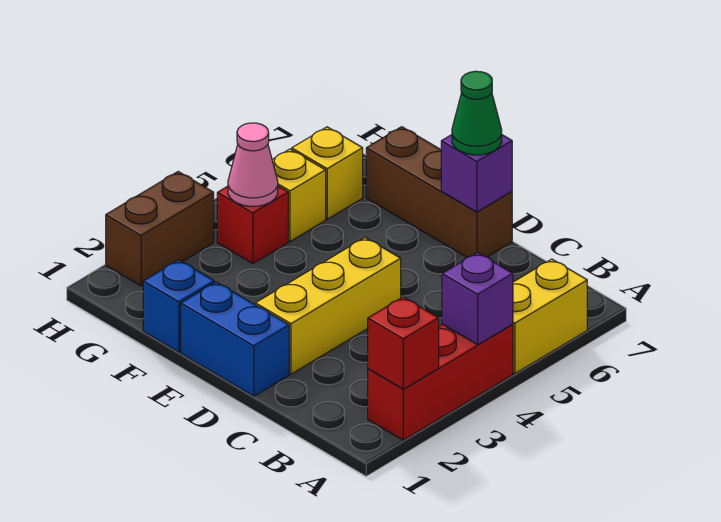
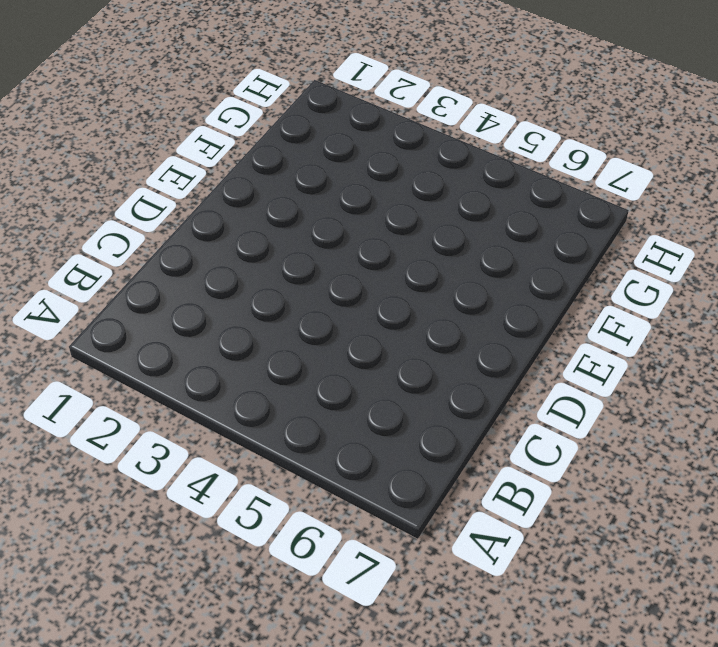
none -> red brick A2:A4 level 1
none -> yellow brick A5:A6 level 1
none -> blue brick D1:E1 level 1

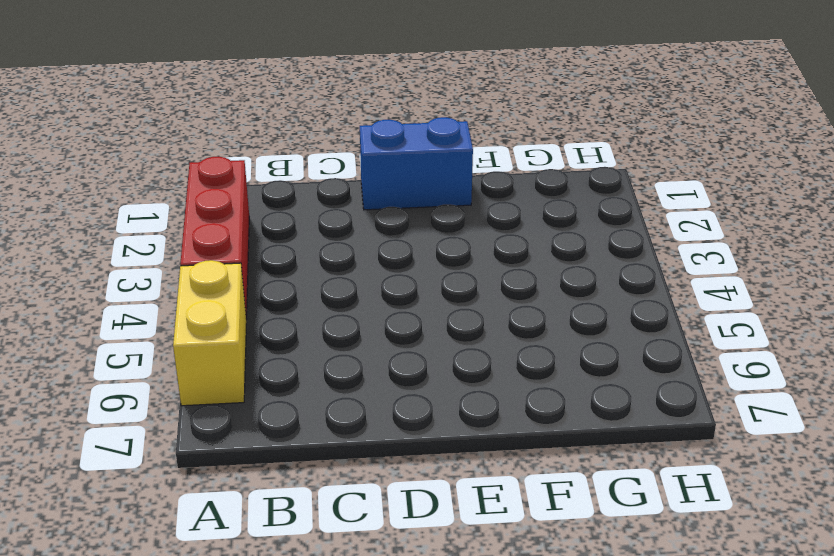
none -> yellow brick D2:D4 level 1
none -> brown brick D7:F7 level 1
none -> blue brick F1 level 1

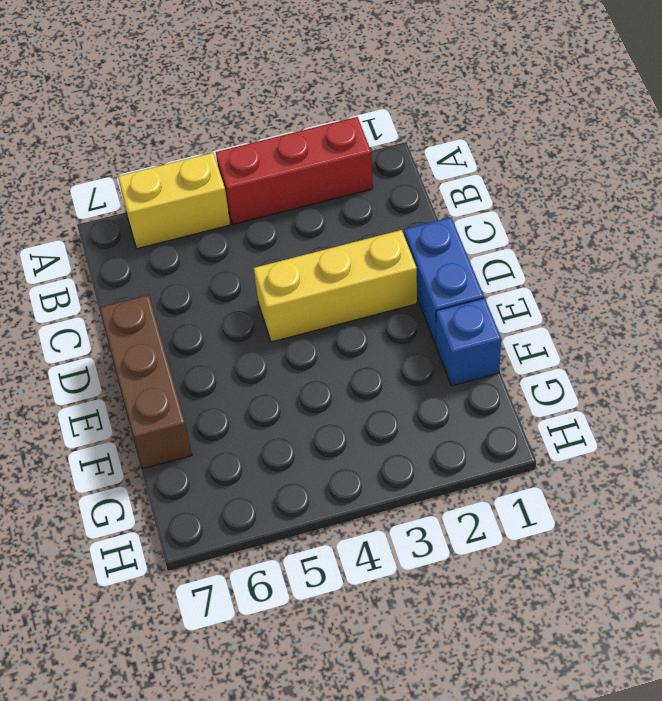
none -> red brick G4 level 1
none -> yellow brick G5 level 1
none -> yellow brick G6 level 1

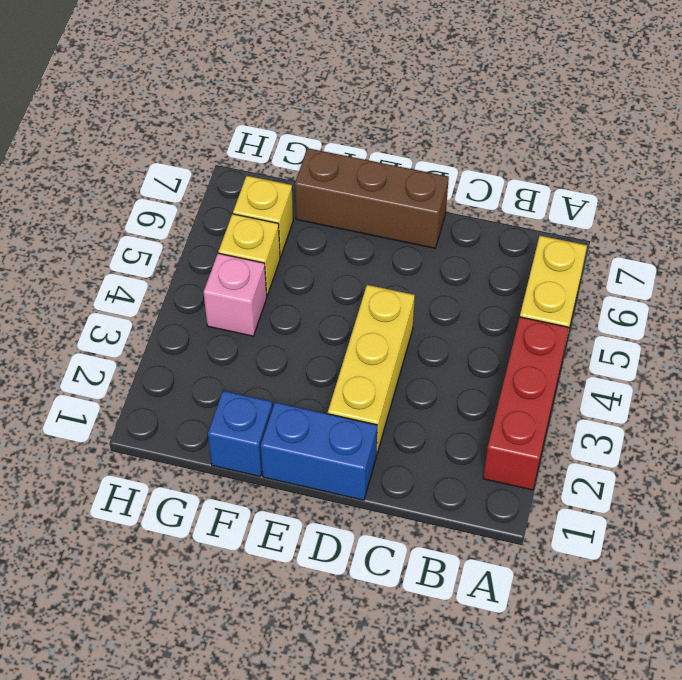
pink brick G4 level 1 -> red brick G4 level 1
none -> brown brick H2:H3 level 1
none -> red brick A2 level 2
none -> purple brick A4 level 2

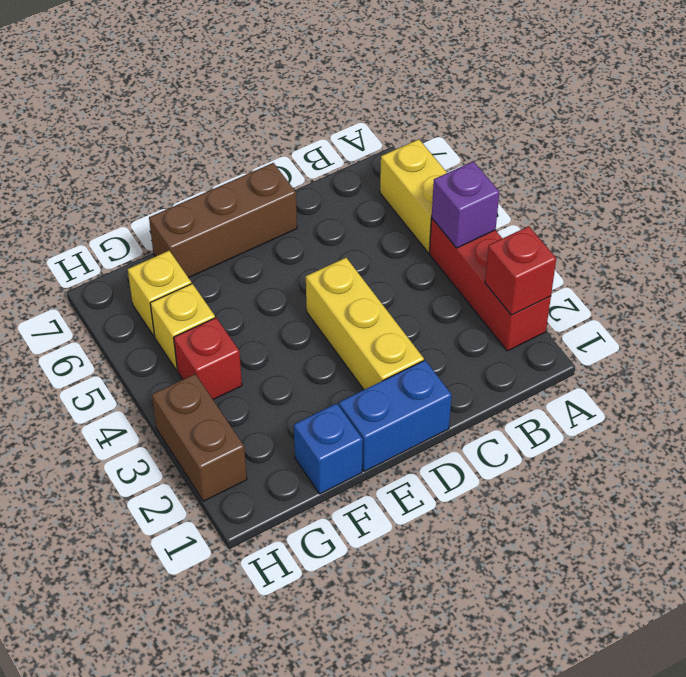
none -> purple brick D7 level 2
none -> pink cone G4 level 2
none -> green cone D7 level 3

